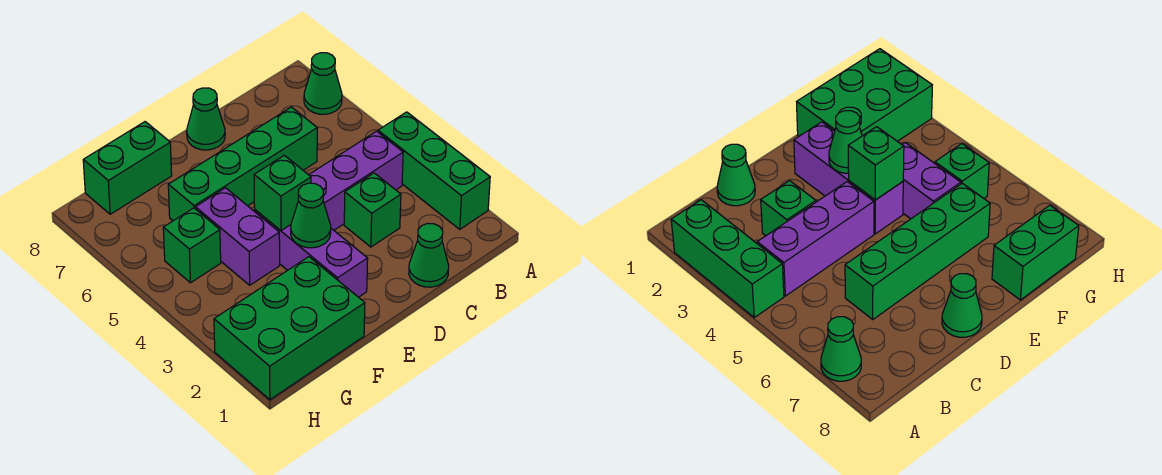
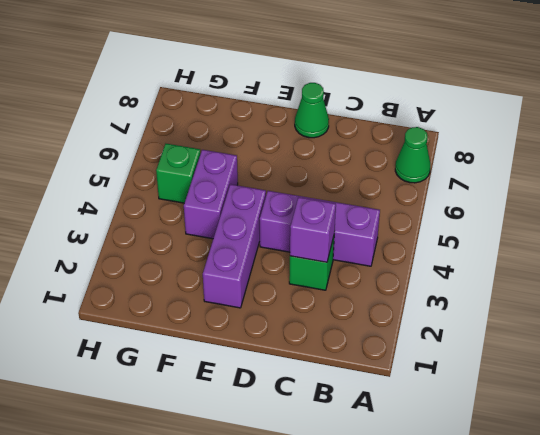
purple brick C3 level 2 -> none
none -> green brick A2:A4 level 1
none -> green cone C1 level 1
none -> green brick C6:F6 level 1

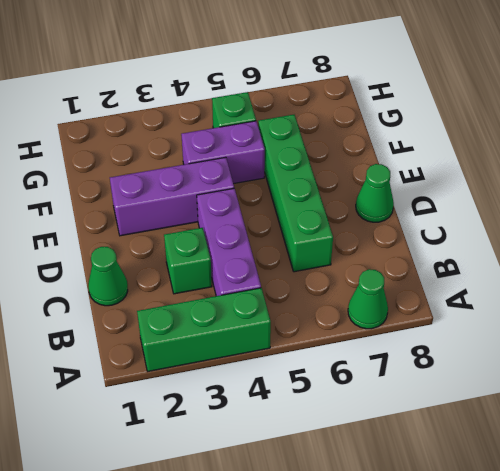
none -> green brick F1:H2 level 1
none -> green brick F8:G8 level 1
none -> green cone E3 level 2

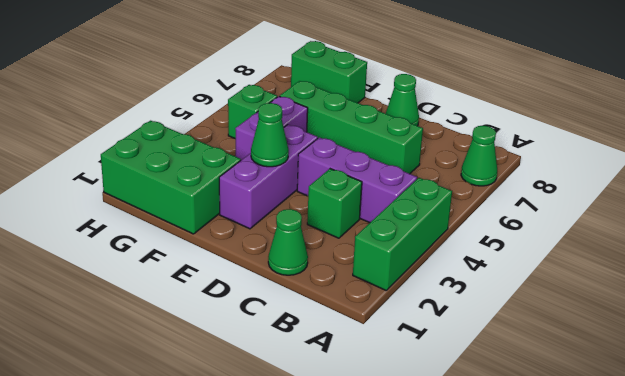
none -> green brick E4 level 2

